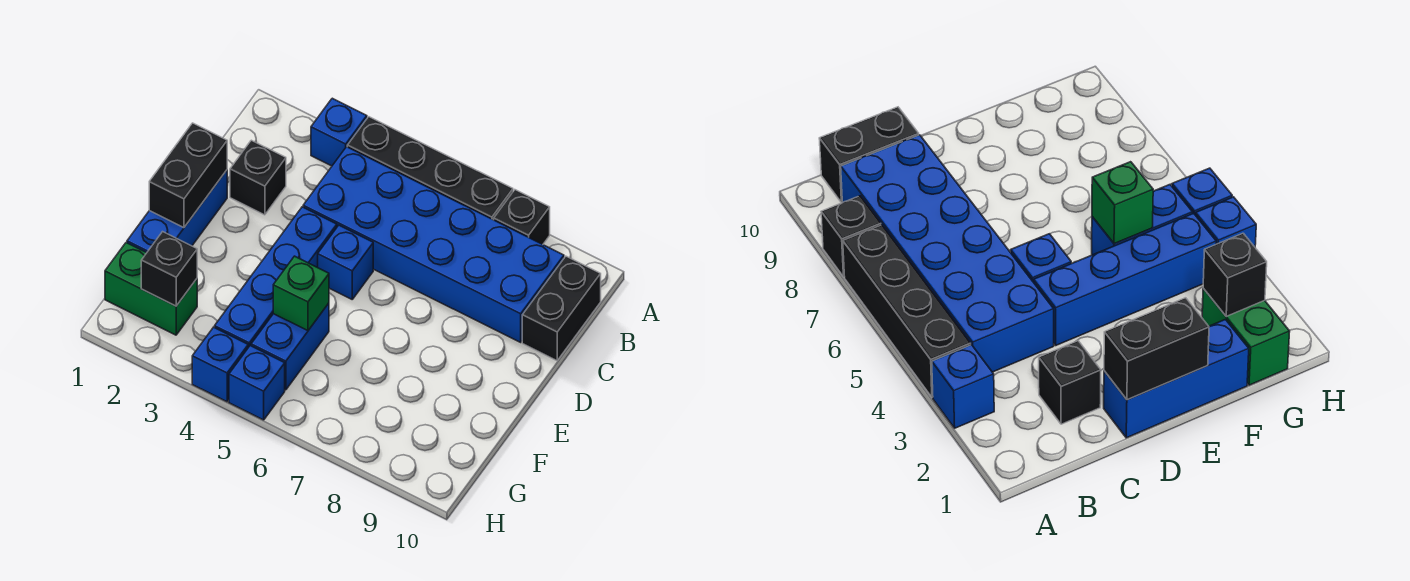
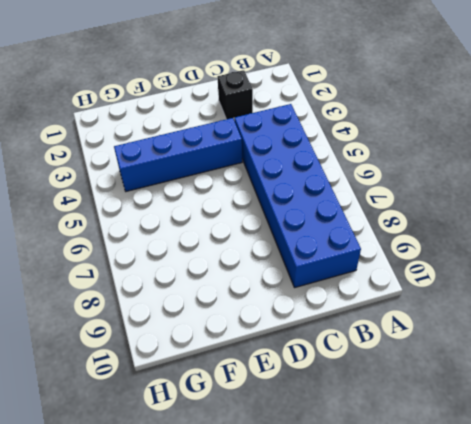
none -> blue brick A3 level 1
none -> black brick A4:A7 level 1
none -> black brick A8 level 1

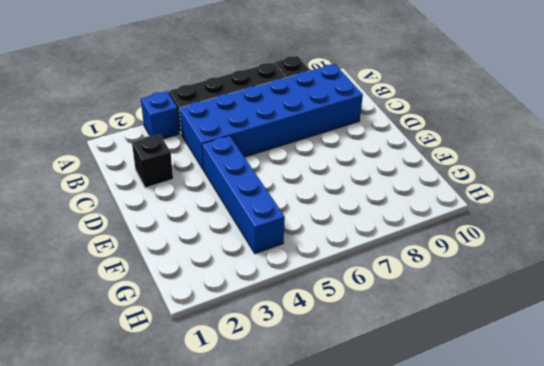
none -> black brick B10:C10 level 1
none -> blue brick D1:F1 level 1
none -> blue brick D5 level 1

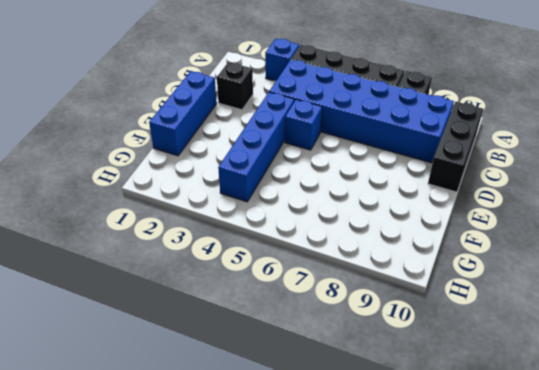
black brick B10:D10 level 1 -> black brick B10:C10 level 1
none -> blue brick F5:G5 level 1
none -> green brick G1:G2 level 1
none -> blue brick H4 level 1

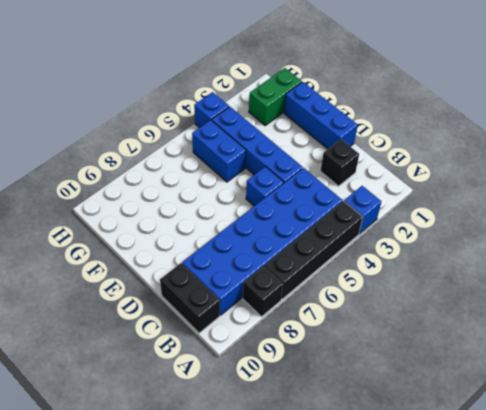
none -> blue brick H5 level 1
none -> black brick D1:E1 level 2
none -> green brick F5 level 2

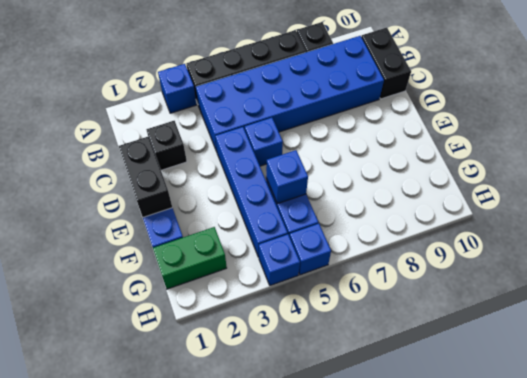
blue brick F5 level 2 -> green brick F5 level 2
none -> black brick G2 level 2

